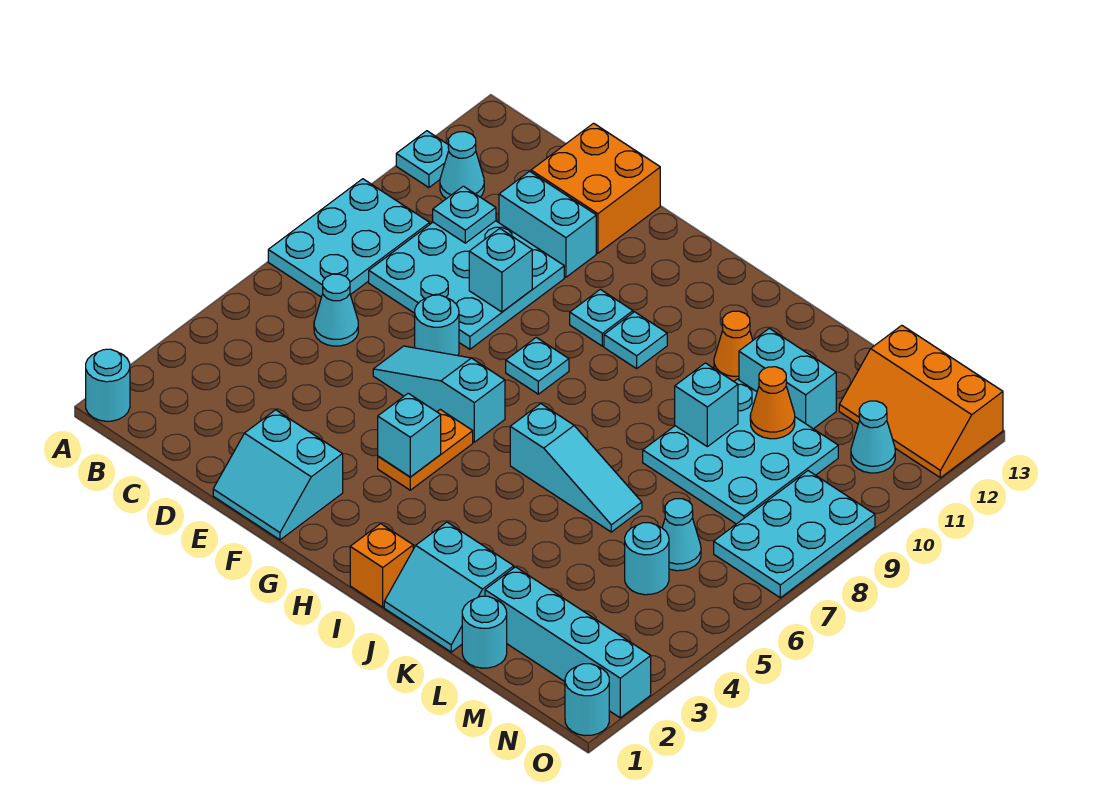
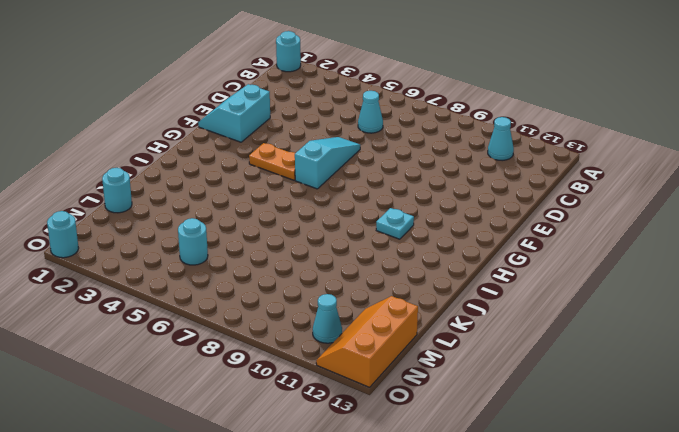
none -> cyan plate A7:B9 level 1
none -> cyan plate A11 level 1
none -> cyan plate C8:E10 level 1
none -> cyan brick D11:E11 level 1

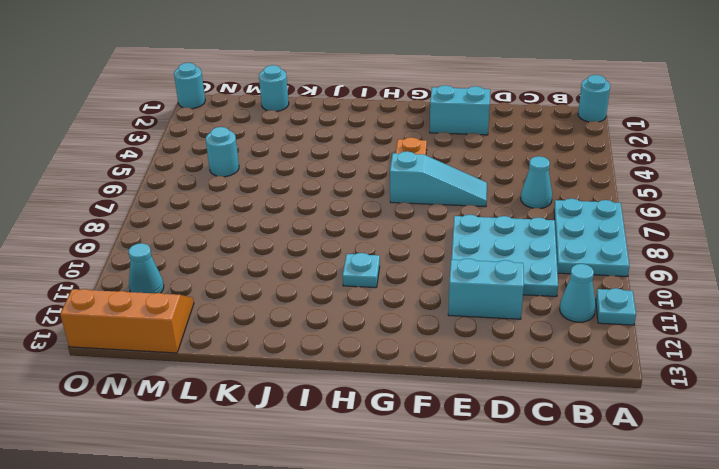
none -> orange brick D12:E13 level 1
none -> cyan round brick E7 level 1
none -> cyan plate G8 level 1
none -> cyan plate G10 level 1

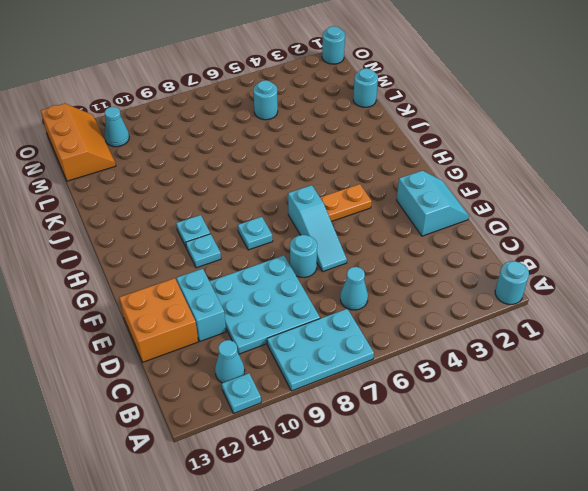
none -> orange brick I1 level 1
none -> cyan slope I6:K6 level 1 top I
none -> cyan slope J1:K2 level 1 top 2
none -> orange cone J11 level 1

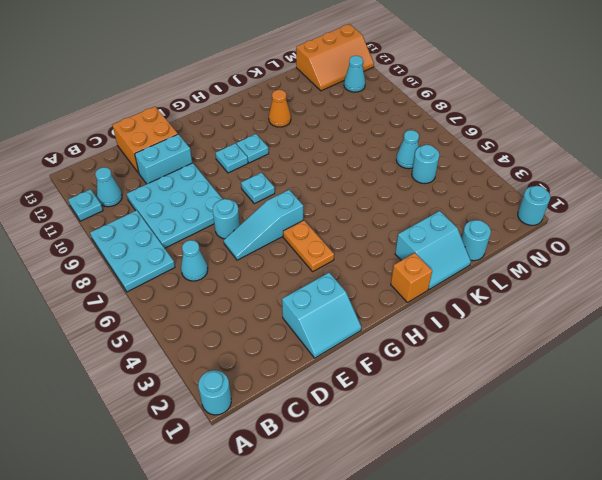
none -> cyan slope I6:K6 level 1 top I
none -> cyan plate K8:M10 level 1
none -> cyan brick K11:L11 level 1
none -> cyan brick L2:O2 level 1

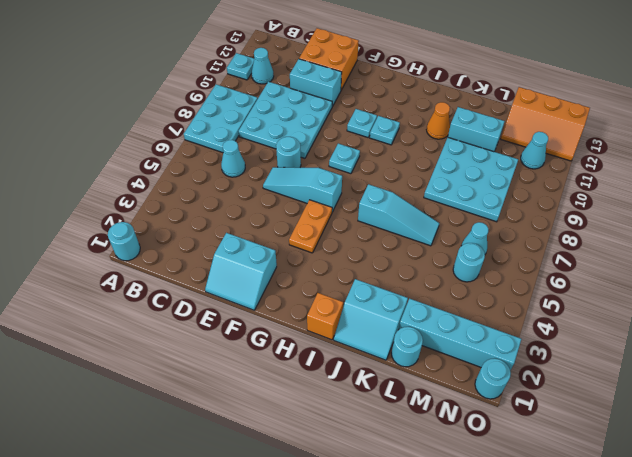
none -> cyan plate N7:O9 level 1
none -> cyan plate C10 level 2
none -> cyan brick E9 level 2
none -> cyan brick G4 level 2

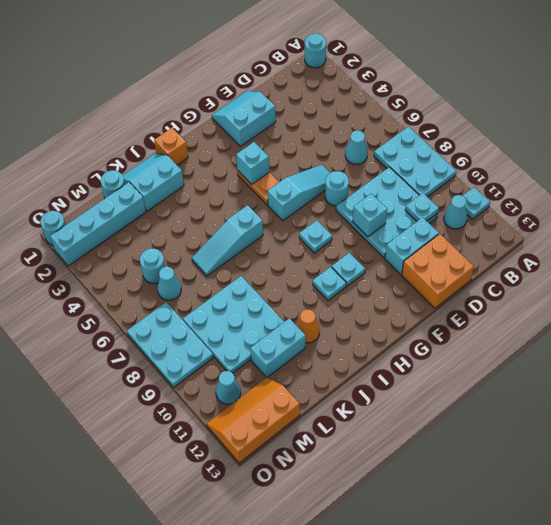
none -> cyan brick K9 level 2
none -> orange cone L10 level 2

